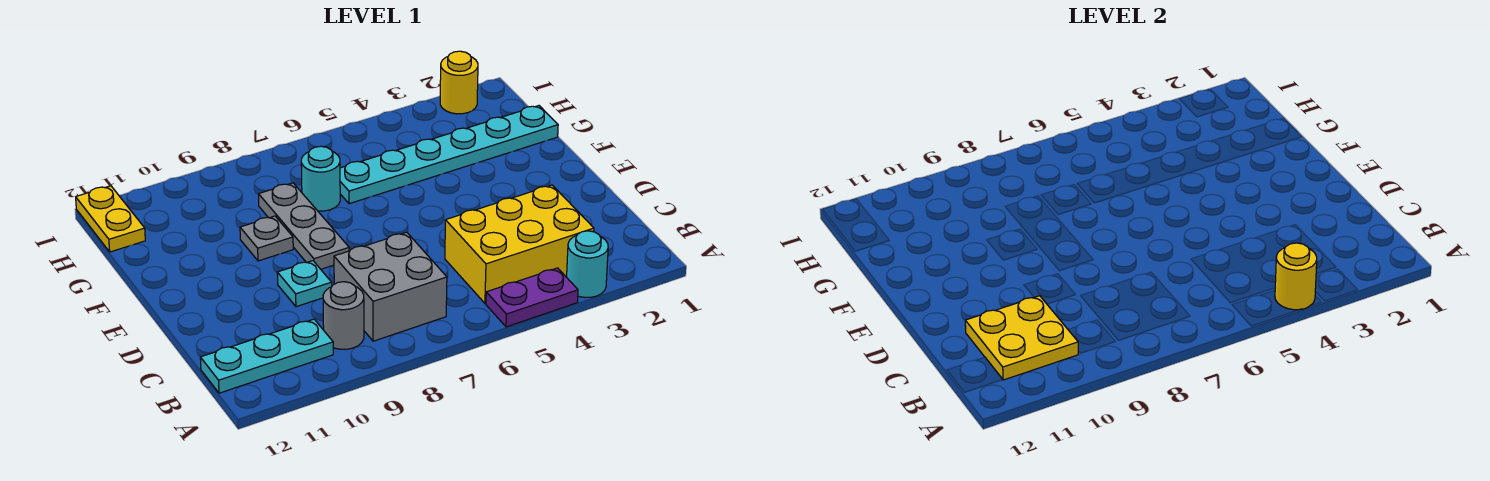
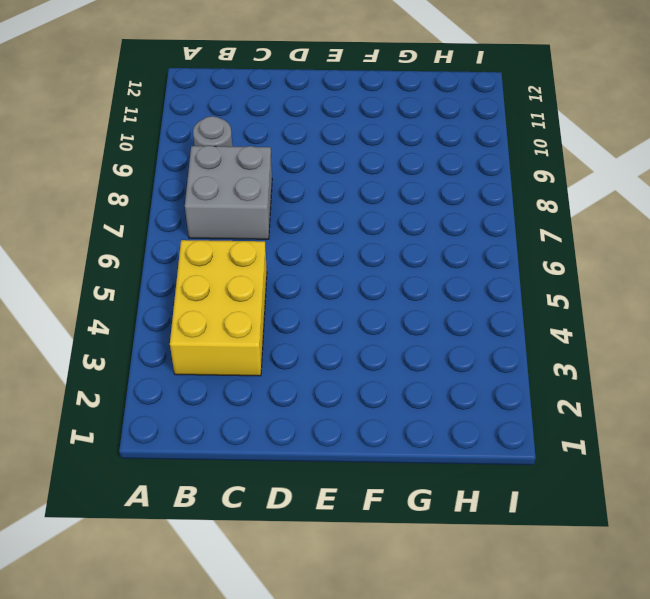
none -> cyan round brick A3 level 1
none -> purple plate A4:A5 level 1
none -> cyan plate B10:B12 level 1

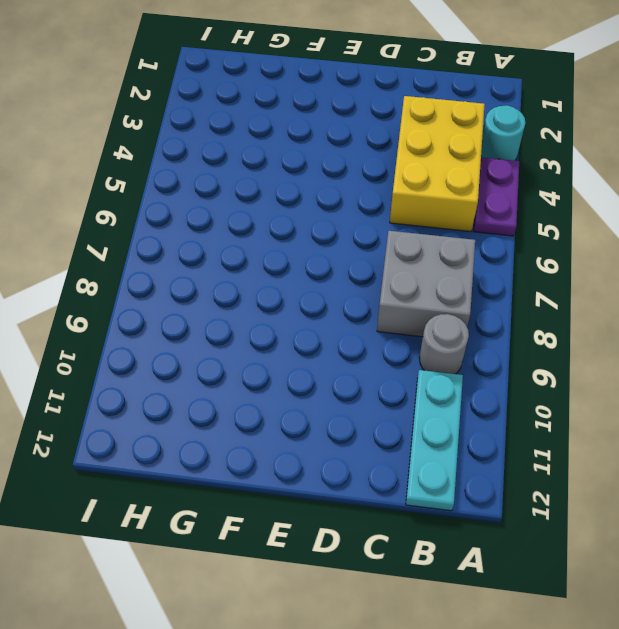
none -> cyan plate D9 level 1
none -> grey plate E8:G8 level 1
none -> grey plate F9 level 1

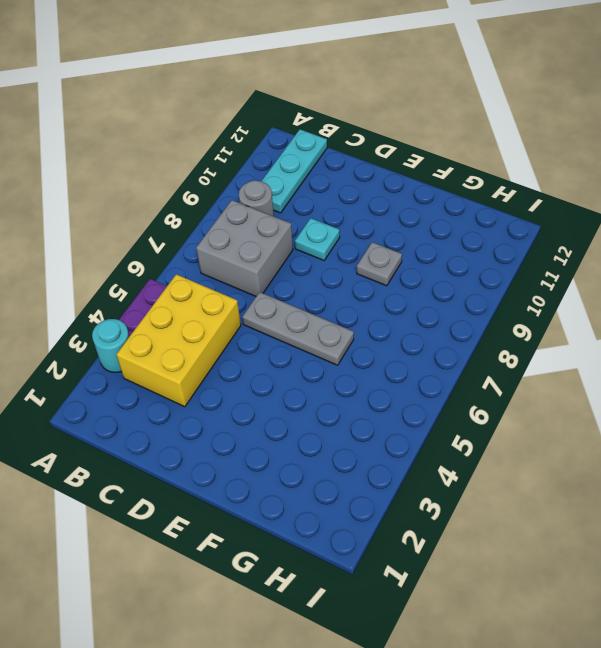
grey plate D6:F6 level 1 -> grey plate E8:G8 level 1
none -> cyan plate G1:G6 level 1
none -> cyan round brick G7 level 1
none -> yellow plate H12:I12 level 1

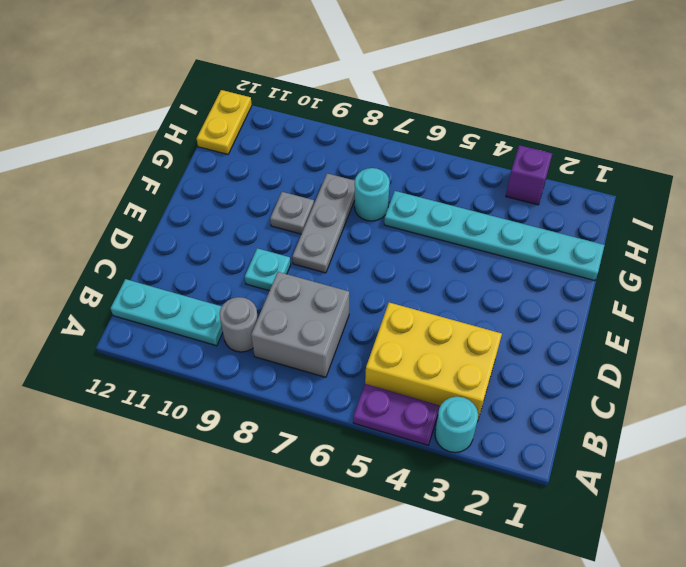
purple brick I3 level 1 -> none
none -> yellow round brick I2 level 1
none -> yellow round brick A4 level 2
none -> yellow plate B10:C11 level 2

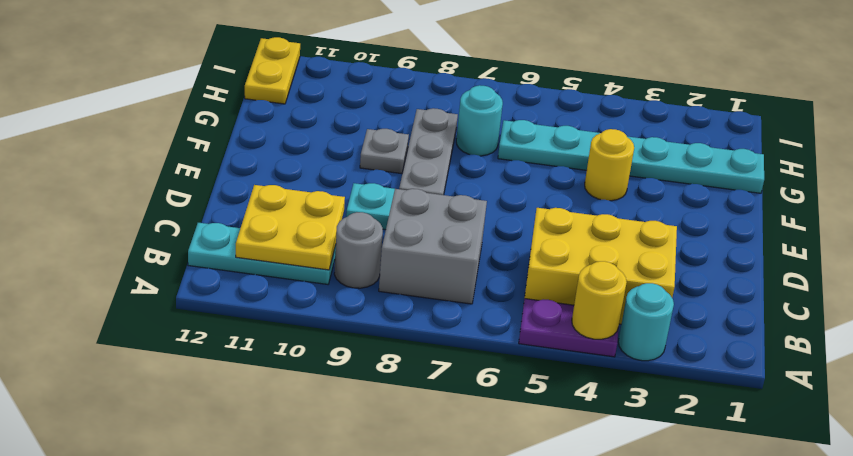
yellow round brick F4 level 1 -> yellow round brick I2 level 1

